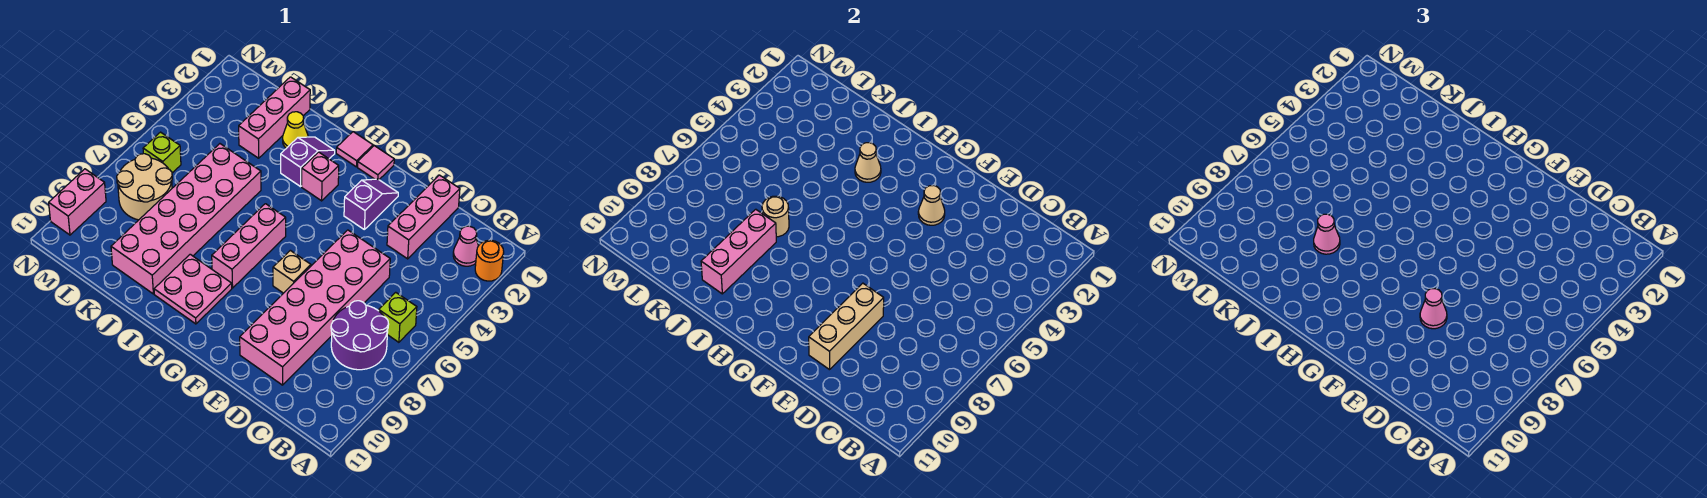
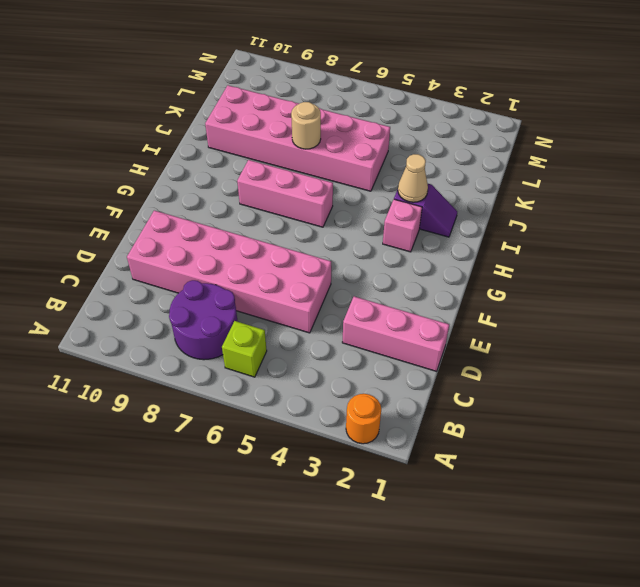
none -> pink cone B2 level 1
none -> purple slope F2:F3 level 1 top 3
none -> tan brick F7 level 1

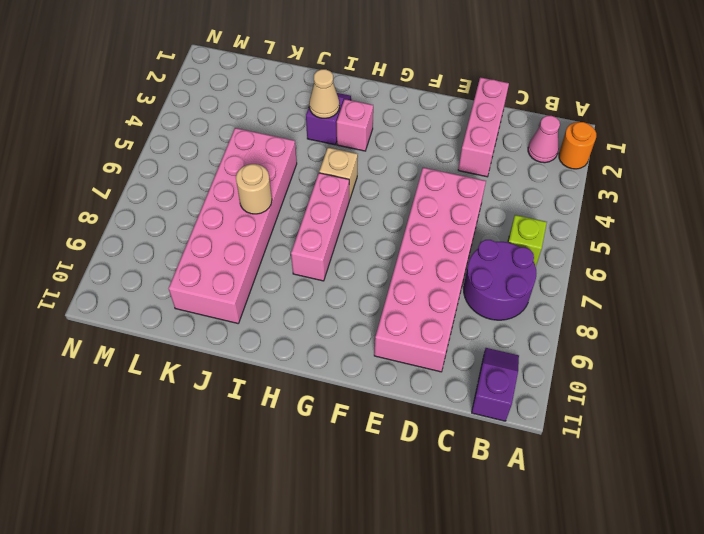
purple slope B10:B11 level 1 top 11 -> purple slope F2:F3 level 1 top 3
tan brick H5 level 1 -> tan brick F7 level 1
none -> pink tile G1 level 1
none -> pink tile H1 level 1
none -> pink plate H9:I10 level 1

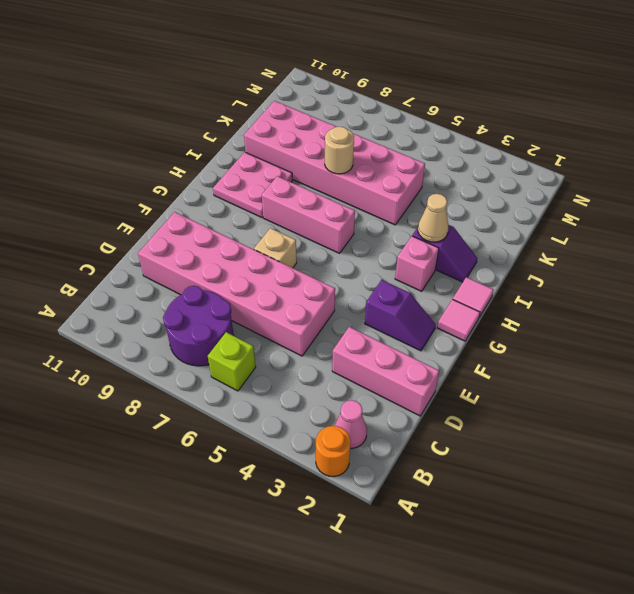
none -> yellow cone J2 level 1
none -> pink brick K1:K3 level 1
none -> tan round brick L7:M8 level 1

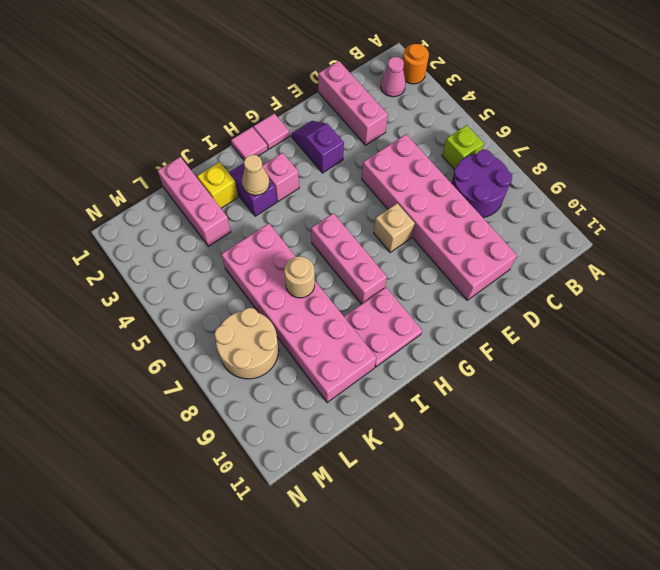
yellow brick J2 level 1 -> yellow cone J2 level 1
none -> lime brick M6 level 1
none -> pink brick N9:N10 level 1
none -> tan brick E8:E10 level 2

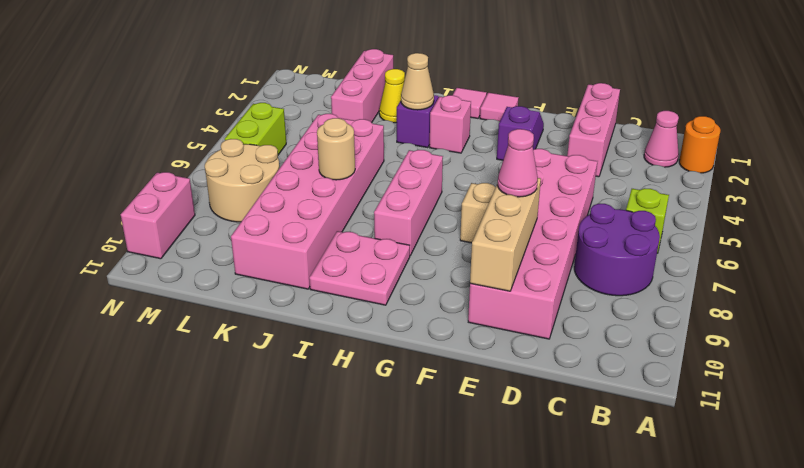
lime brick M5:M6 level 1 -> lime brick M6 level 1
none -> tan cone F3 level 2
none -> pink brick J8:J10 level 2
none -> pink cone J8 level 3

